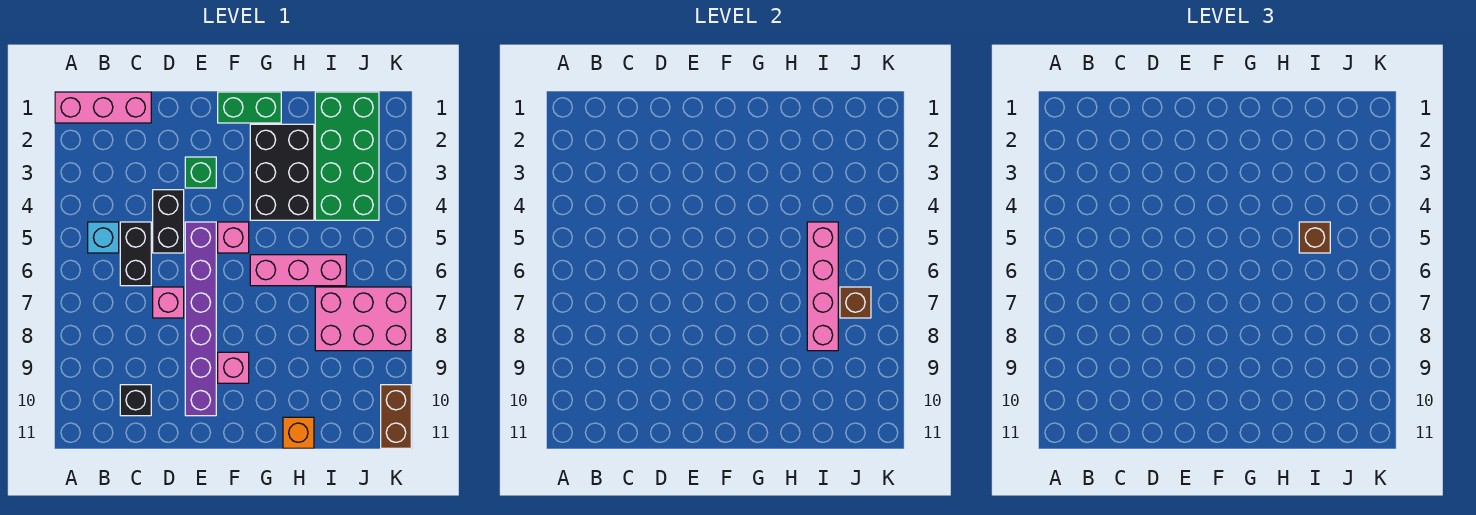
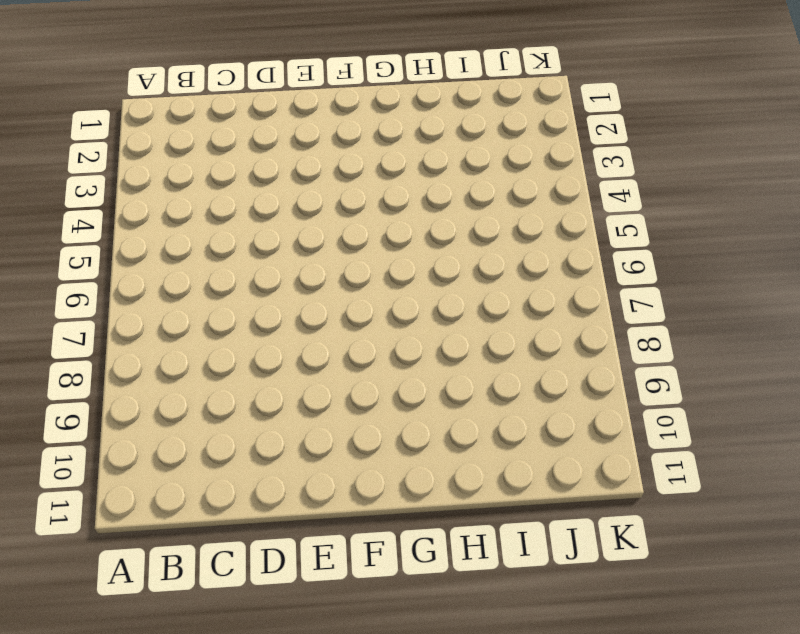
none -> pink brick A1:C1 level 1
none -> cyan brick B5 level 1
none -> black brick C5:C6 level 1

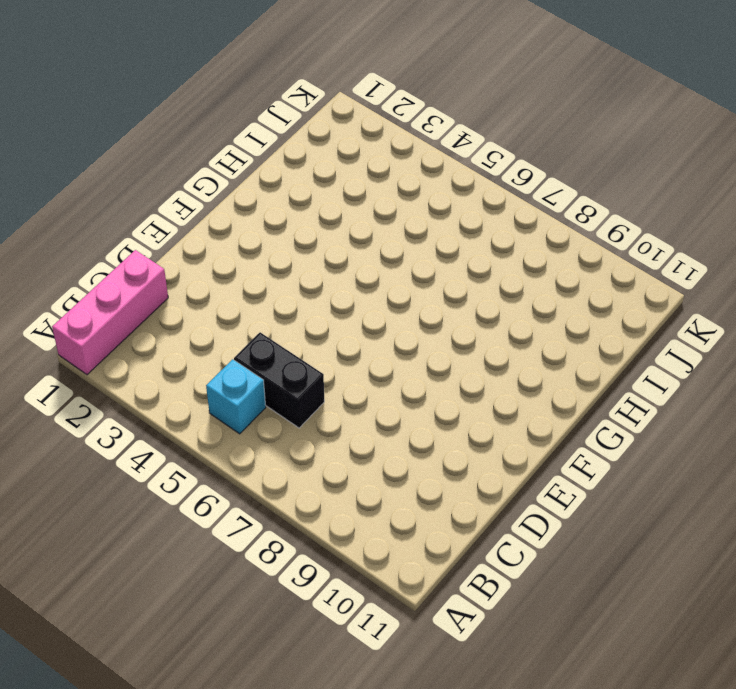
none -> black brick C10 level 1
none -> black brick D4:D5 level 1
none -> pink brick D7 level 1

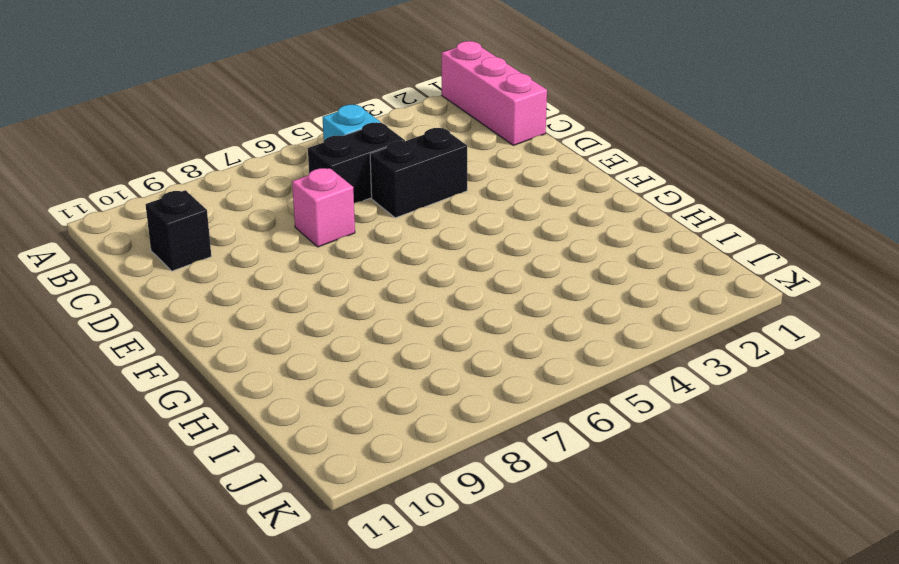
none -> green brick E3 level 1
none -> purple brick E5:E10 level 1
none -> green brick F1:G1 level 1

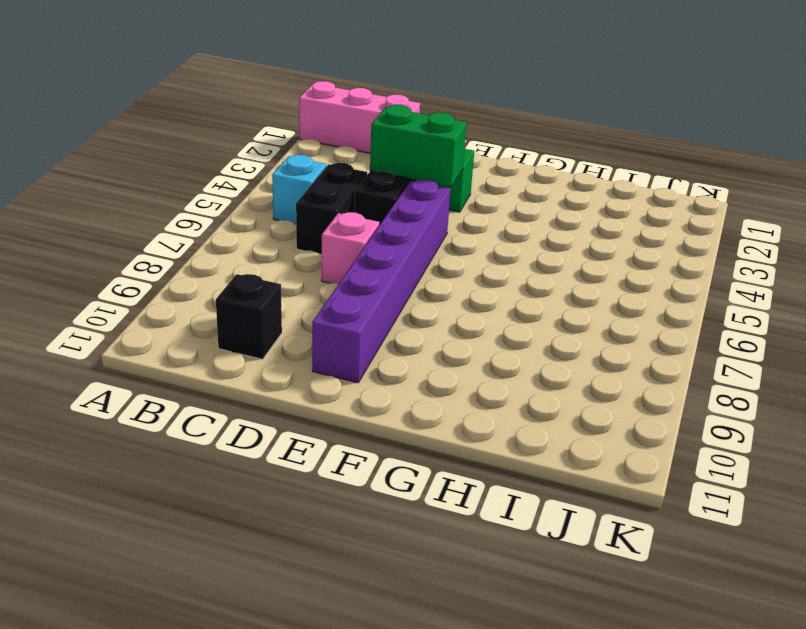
green brick D4:E4 level 2 -> green brick F1:G1 level 1
none -> pink brick F5 level 1
none -> pink brick F9 level 1
none -> black brick G2:H4 level 1

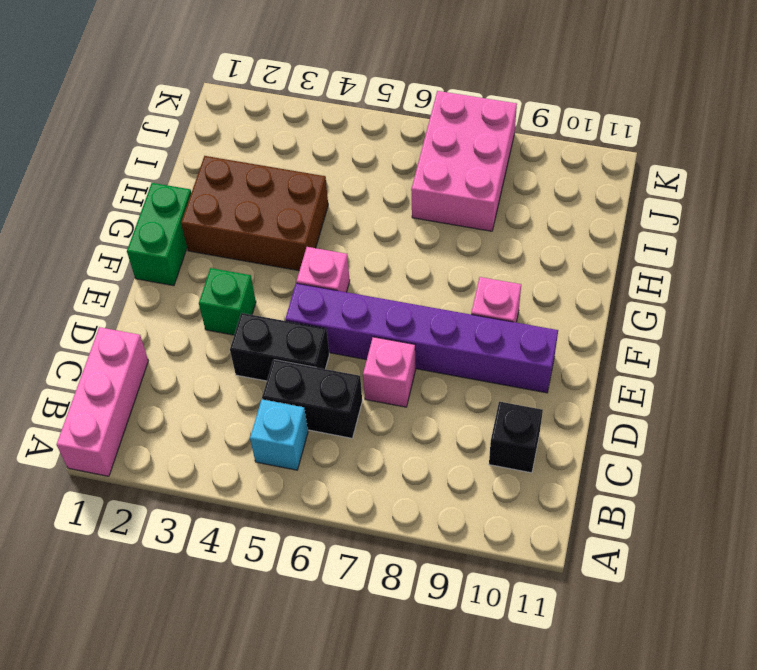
brown brick G2:H4 level 1 -> black brick G2:H4 level 1
none -> pink brick G6:I6 level 1
none -> orange brick H11 level 1
none -> green brick I1:J4 level 1

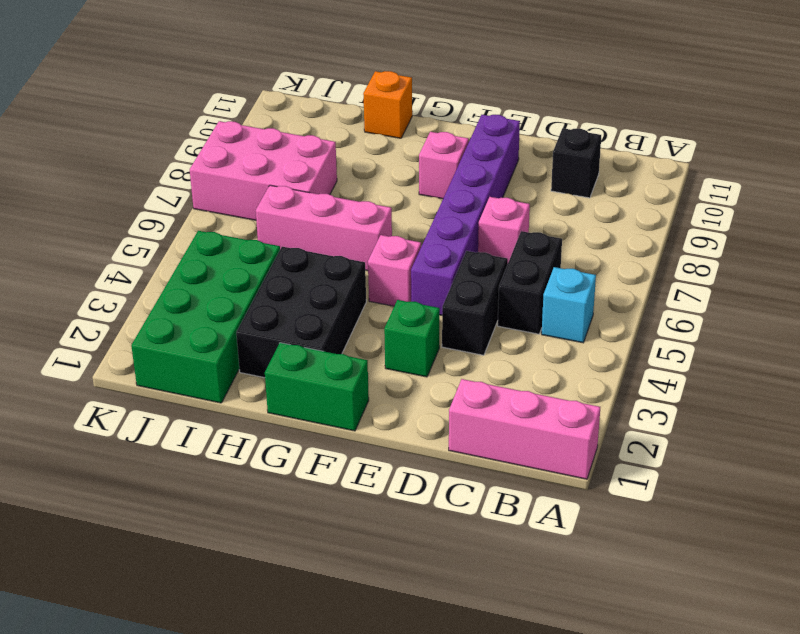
none -> brown brick K10:K11 level 1
none -> pink brick I5:I8 level 2
none -> brown brick J7 level 2

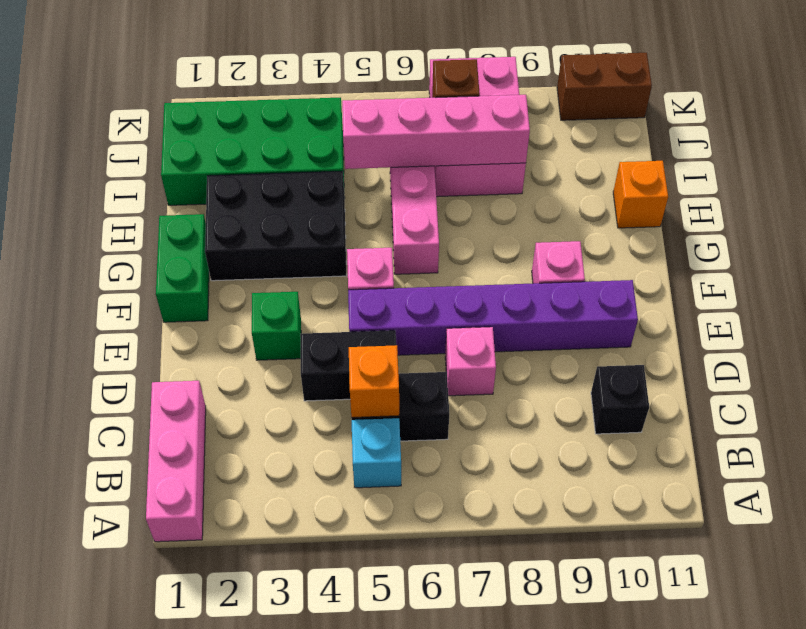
orange brick C5 level 2 -> none
none -> brown brick I5 level 3

